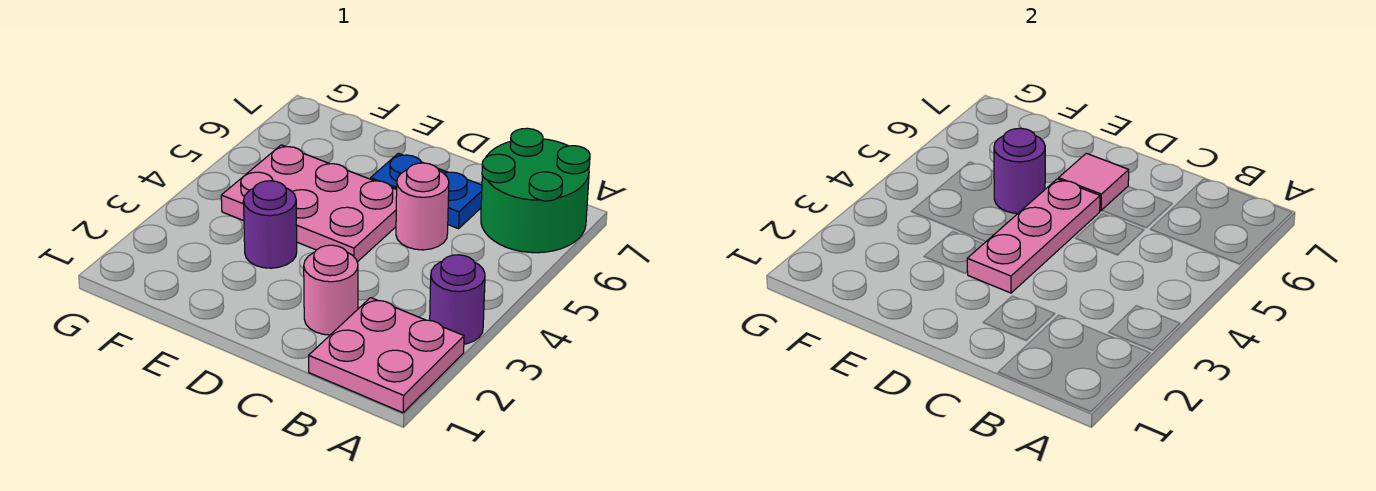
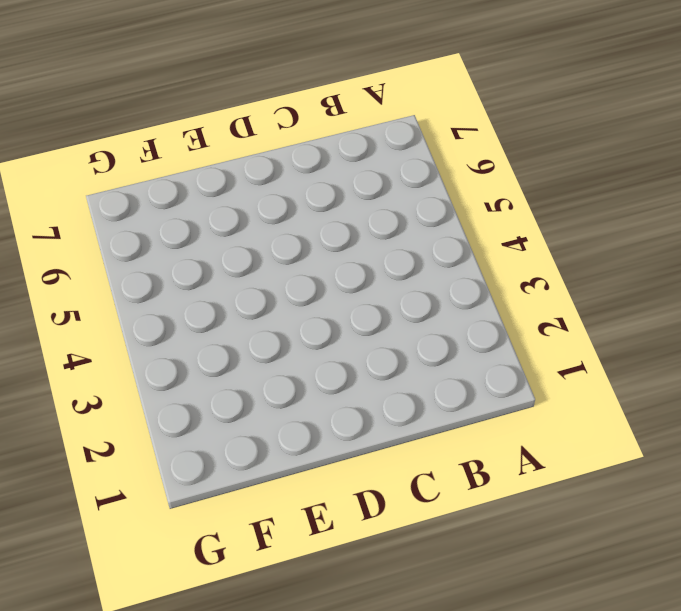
none -> pink plate A1:B2 level 1
none -> purple round brick A3 level 1

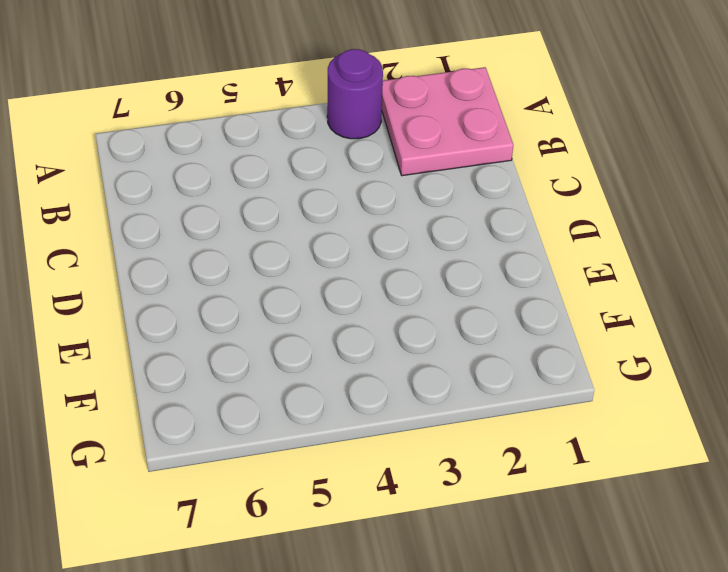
none -> green round brick A6:B7 level 1
none -> pink round brick C2 level 1

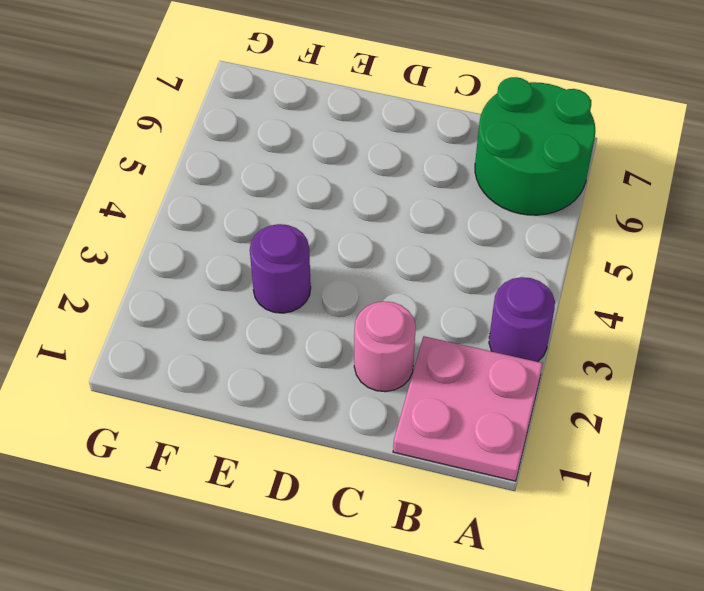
none -> pink round brick C5 level 1
none -> blue plate C6:D6 level 1

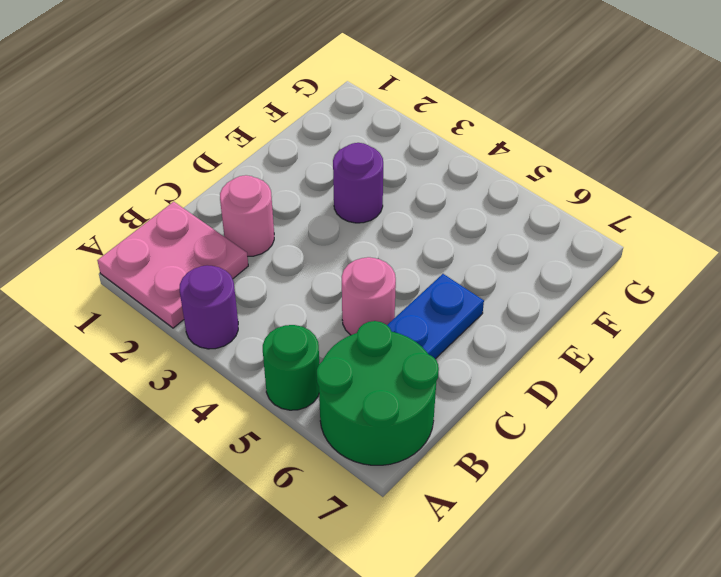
green round brick A5 level 1 -> none
none -> pink plate D4:F5 level 1
none -> pink plate D3:D5 level 2

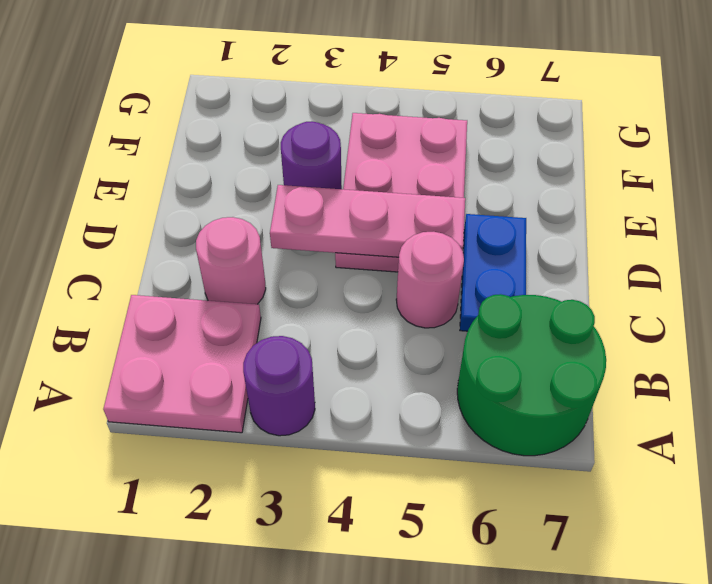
none -> pink tile D6 level 2
none -> purple round brick E5 level 2

